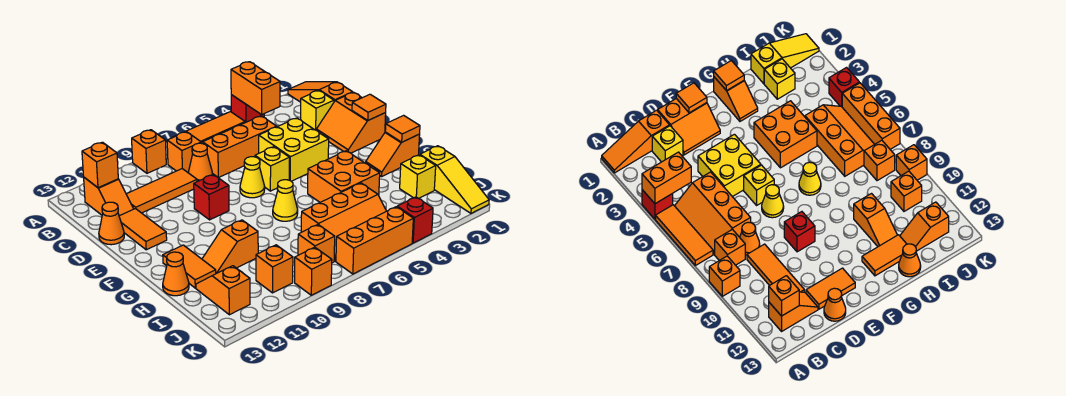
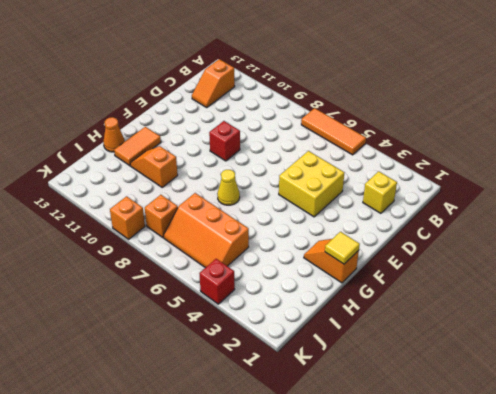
yellow tile G1 level 2 -> orange tile G1 level 2
none -> orange slope A1:C1 level 1 top C
none -> red brick A4 level 1
none -> orange brick A9 level 1
none -> orange slope B5:C7 level 1 top C

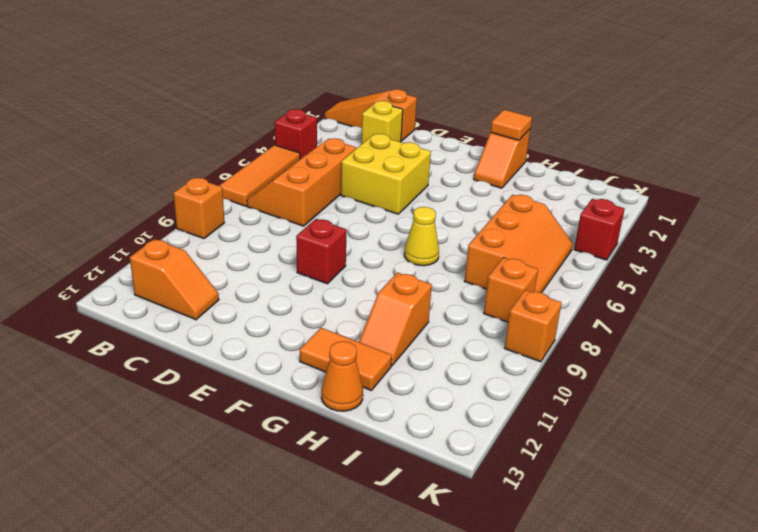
none -> orange brick B8 level 1
none -> orange cone C8 level 1
none -> orange tile C9:C11 level 1
none -> orange slope D1:E2 level 1 top 1

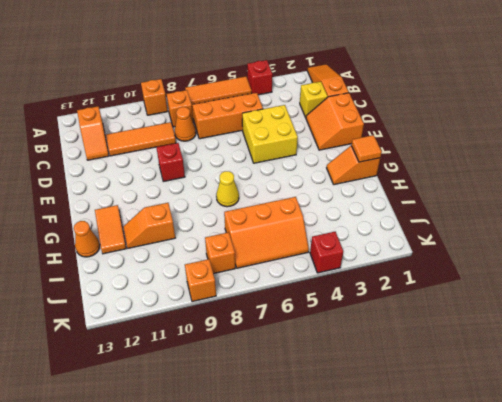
none -> orange tile D12:E12 level 1
none -> orange cone D13 level 1
none -> yellow brick E6 level 1
none -> yellow cone E7 level 1

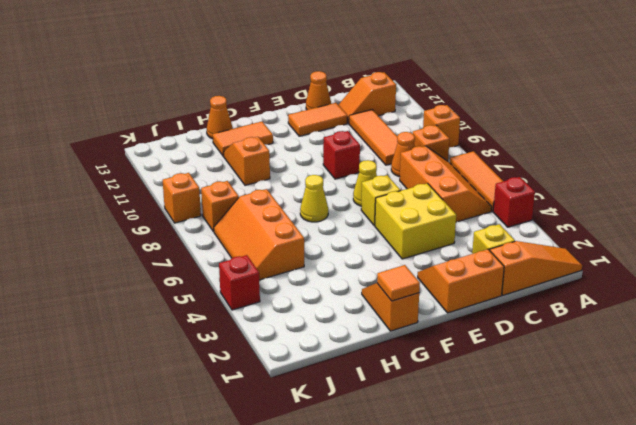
none -> orange brick G4:H5 level 1
none -> yellow slope I1:K1 level 1 top I
none -> yellow brick I2 level 1
none -> orange slope I12:J12 level 1 top J

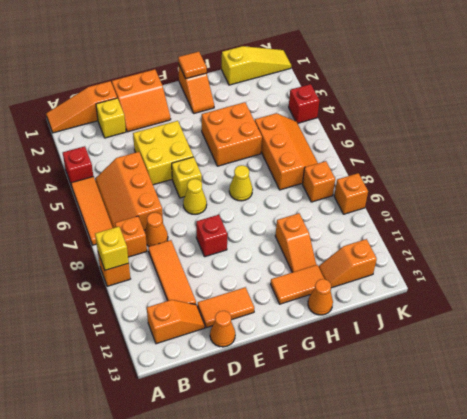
yellow brick A9 level 2 -> yellow brick I2 level 1
none -> orange brick J10 level 1
none -> orange brick K5:K7 level 1
none -> orange brick A4:B4 level 2
none -> orange brick B12 level 2

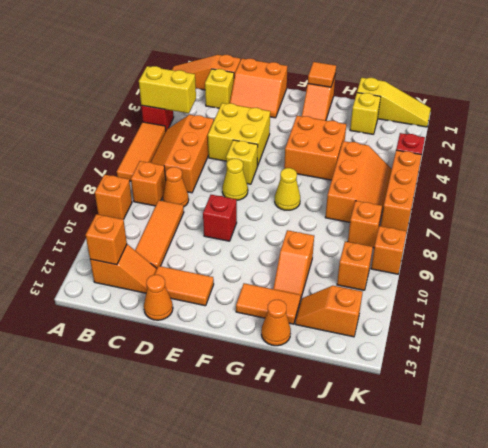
yellow brick A4:B4 level 2 -> orange brick A4:B4 level 2
none -> orange tile E1 level 2

